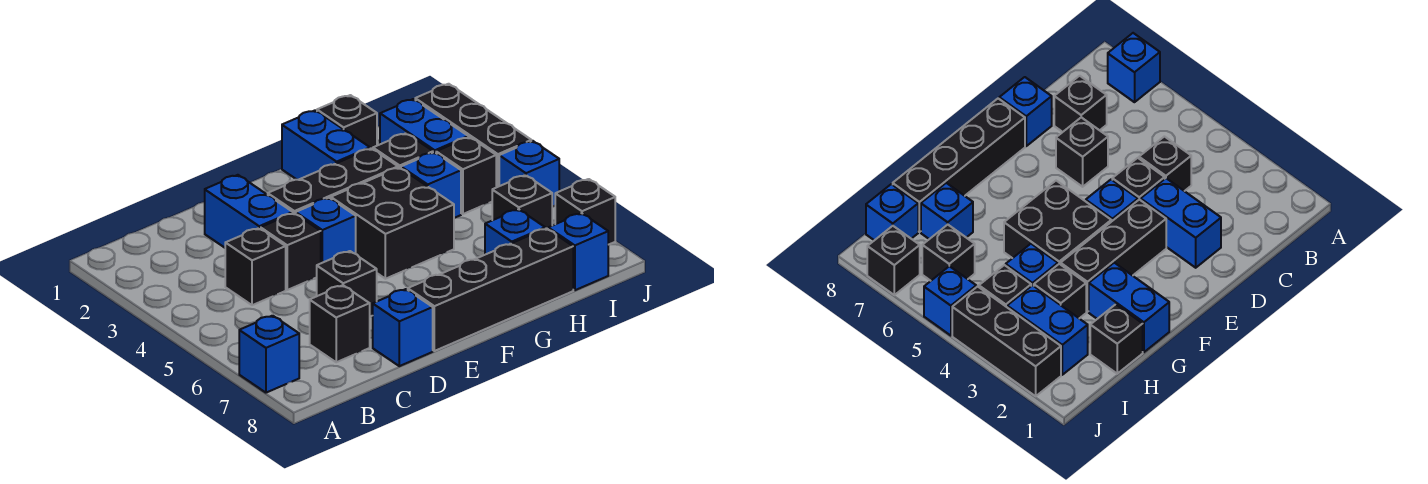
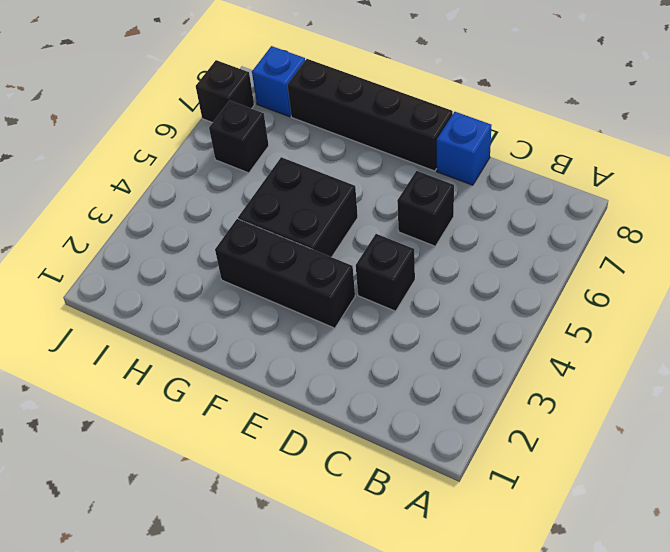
none -> blue brick A7 level 1
none -> black brick C4 level 1
none -> black brick C7 level 1

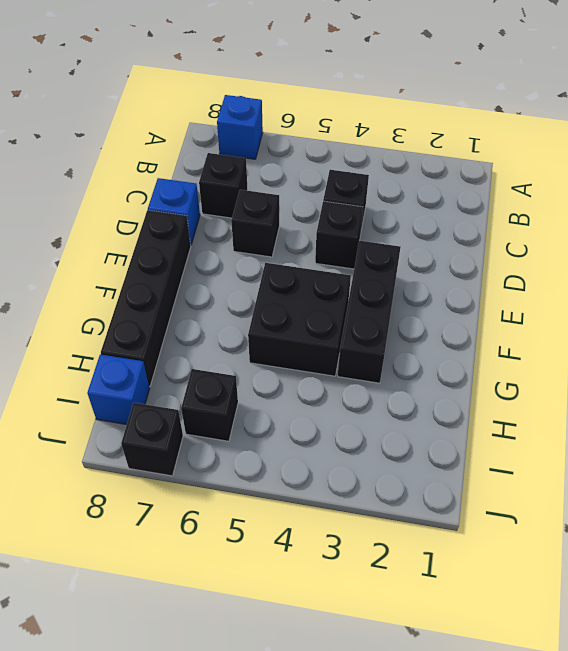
none -> blue brick D2:D3 level 1
none -> blue brick E4 level 1
none -> blue brick G1:G2 level 1

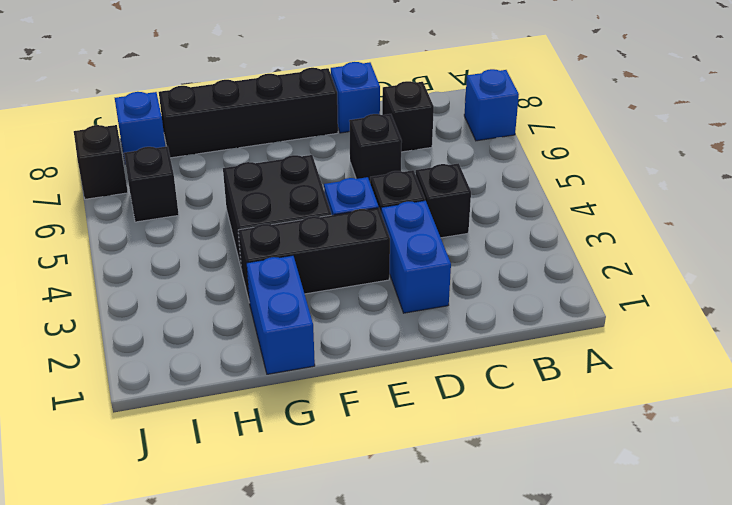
none -> black brick H1 level 1
none -> black brick H3 level 1
none -> blue brick H4 level 1

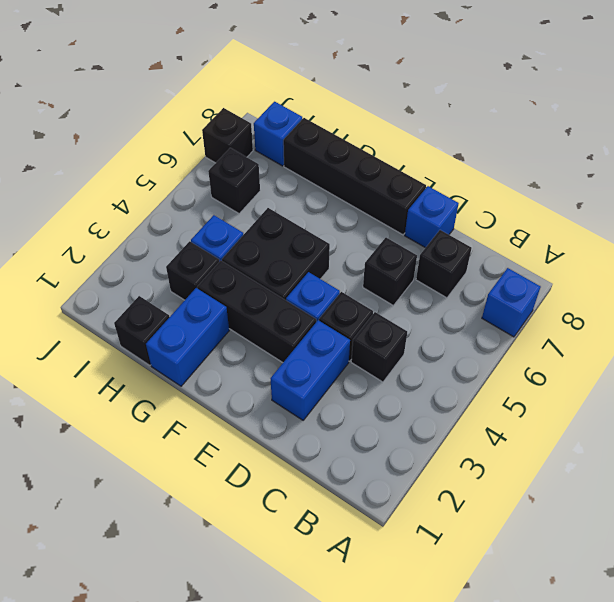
none -> blue brick H7 level 1
none -> blue brick I2:I3 level 1
none -> black brick I4 level 1

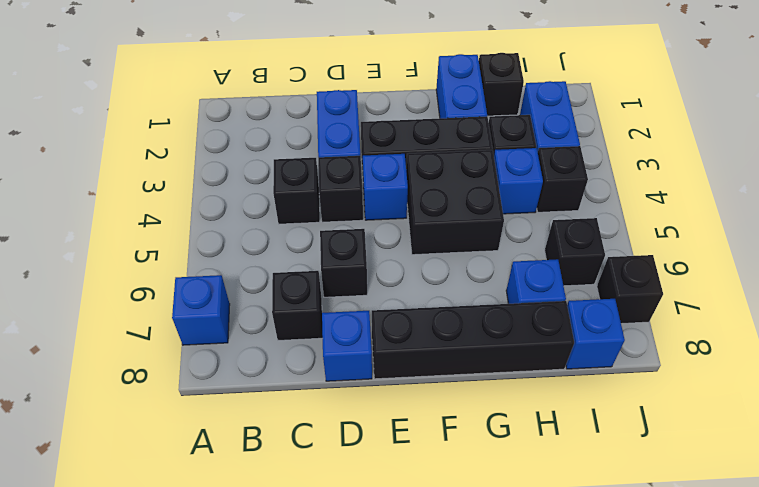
none -> black brick J2:J4 level 1
none -> blue brick J5 level 1

